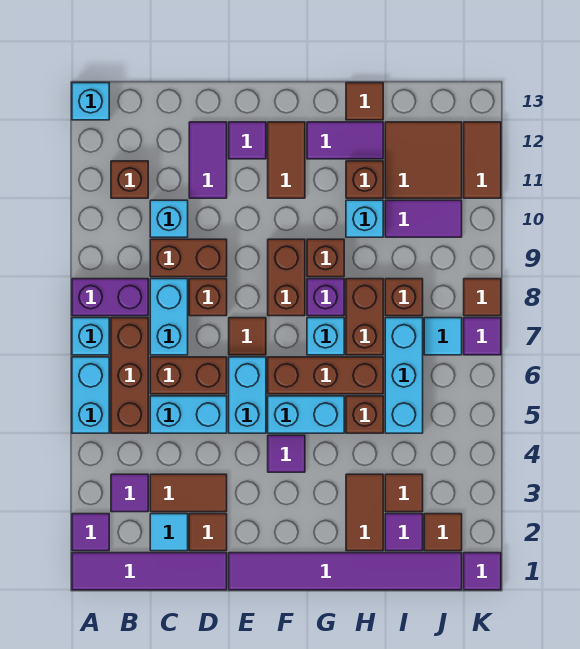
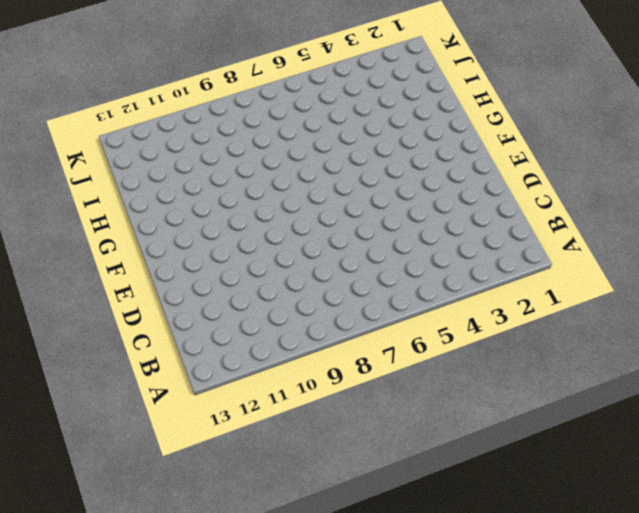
none -> purple tile A1:D1 level 1
none -> purple tile A2 level 1
none -> cyan brick A5:A6 level 1
none -> cyan brick A7 level 1

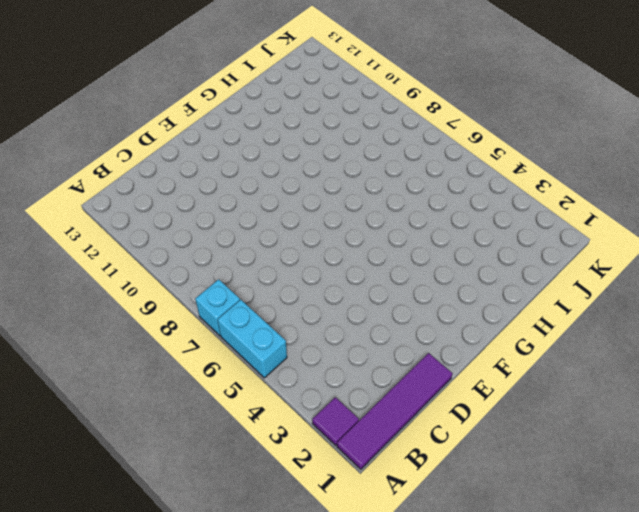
none -> purple brick A8:B8 level 1
none -> cyan brick A13 level 1
none -> purple tile B3 level 1
none -> brown brick B5:B7 level 1

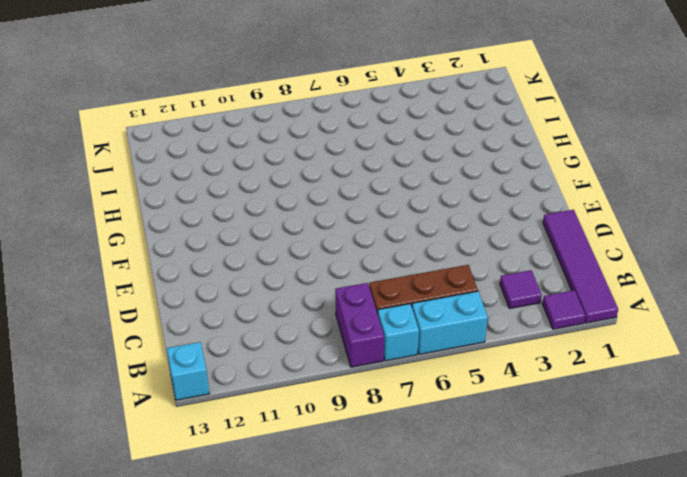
none -> brown brick B11 level 1
none -> cyan tile C2 level 1
none -> brown tile C3:D3 level 1
none -> cyan brick C5:D5 level 1

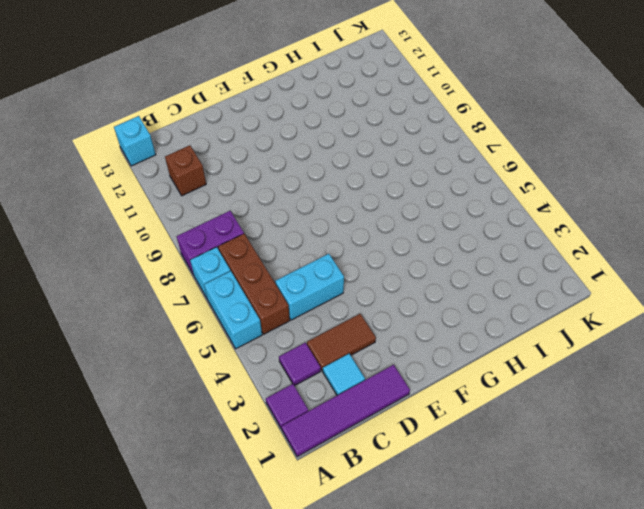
none -> brown brick C6:D6 level 1
none -> cyan brick C7:C8 level 1
none -> brown brick C9:D9 level 1
none -> cyan brick C10 level 1

